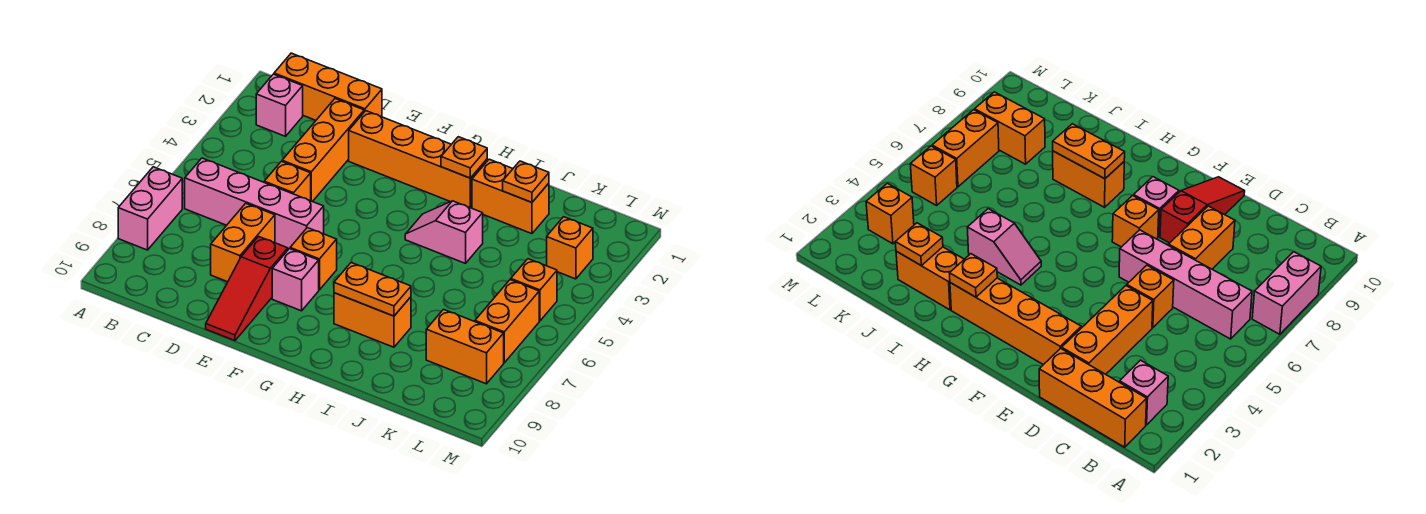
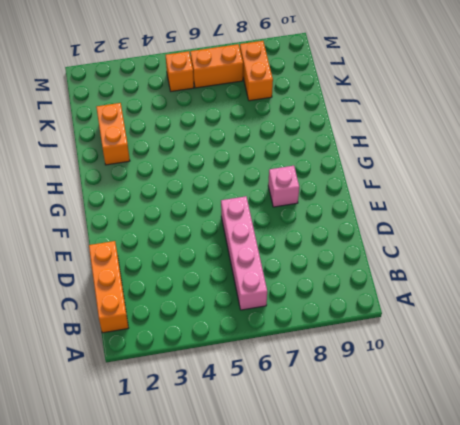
none -> pink brick A7:A8 level 1
none -> pink brick B2 level 1
none -> orange brick D2:D4 level 1

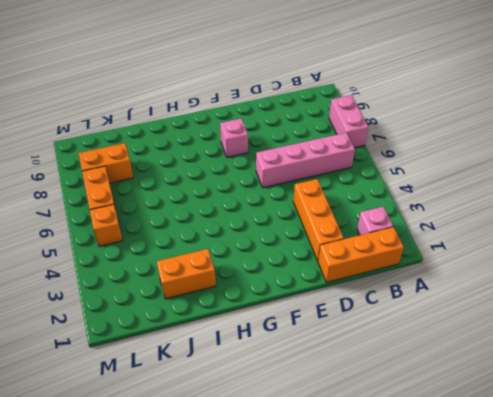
none -> orange brick D5 level 1
none -> orange brick D7:D8 level 1
none -> orange brick E2:H2 level 1

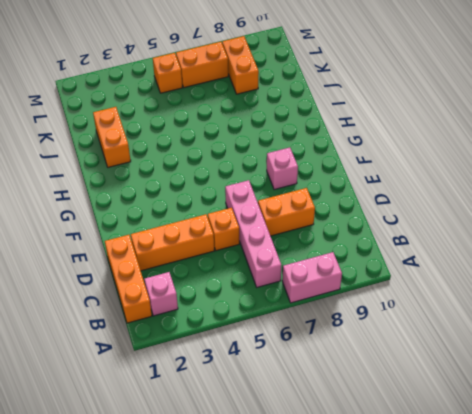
none -> orange brick E2:H2 level 1
none -> red slope E8:E10 level 1 top 8
none -> orange brick F7 level 1

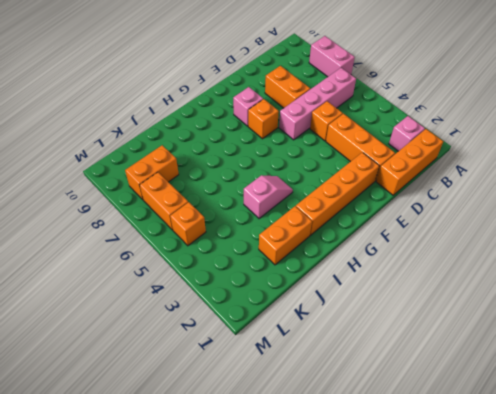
none -> red slope E8:E10 level 1 top 8
none -> orange brick H8:I8 level 1
none -> orange brick L3 level 1

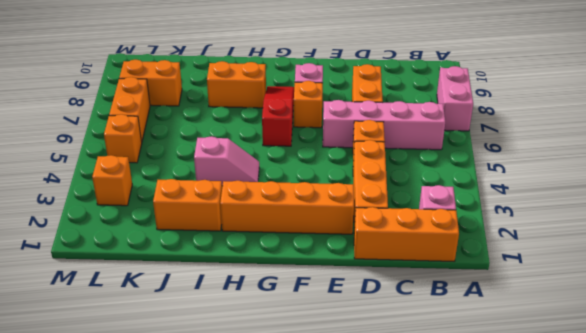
red slope G6:G8 level 1 top 6 -> red slope E8:E10 level 1 top 8
none -> orange plate H2 level 2
none -> orange plate H8:I8 level 2
none -> orange plate J2 level 2

